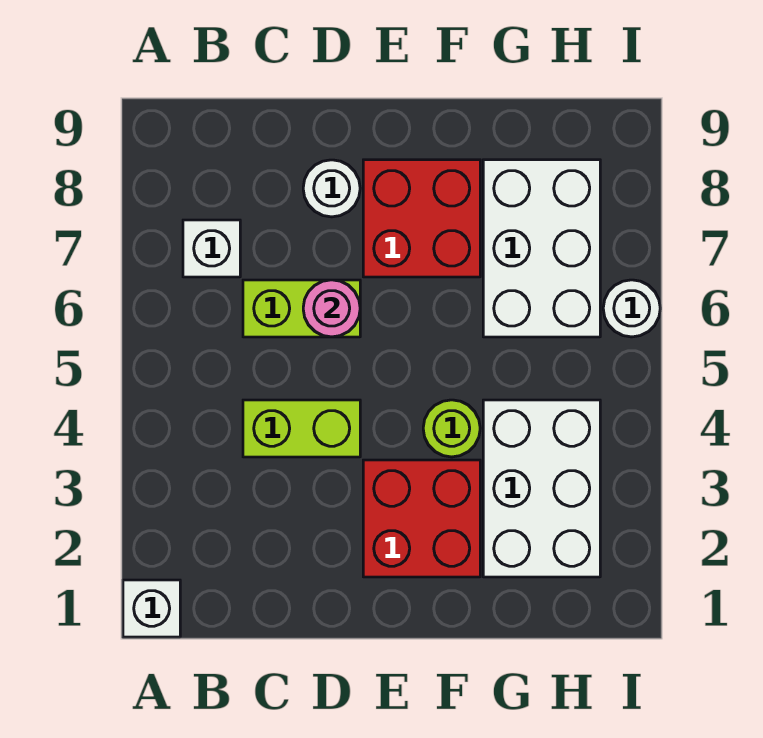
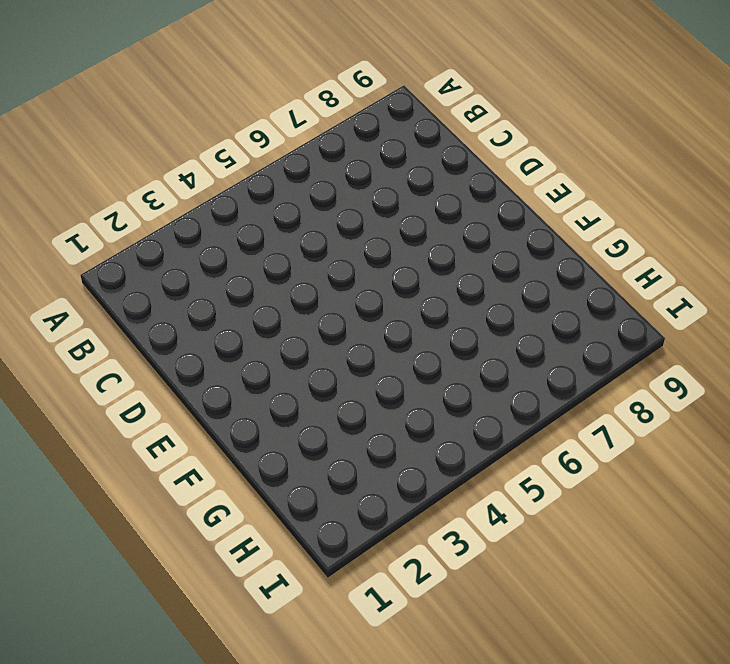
none -> white brick A1 level 1
none -> white brick B7 level 1
none -> lime brick C4:D4 level 1

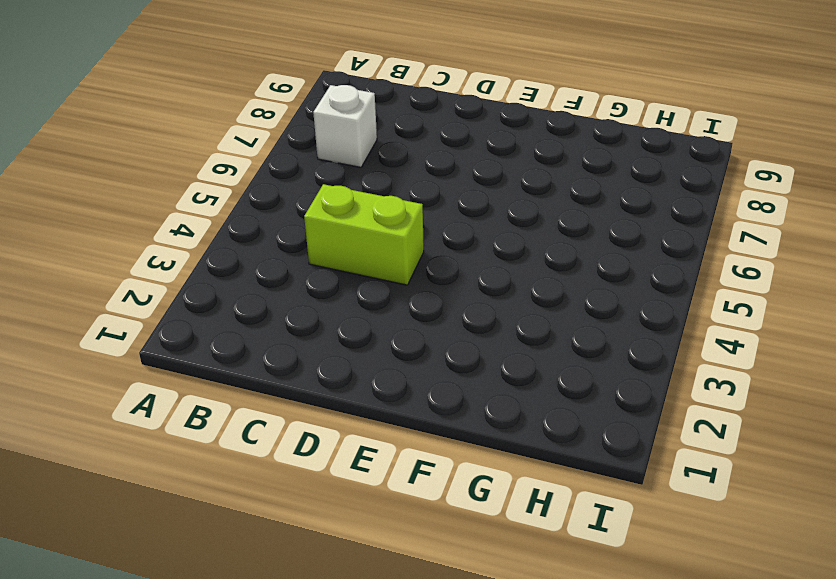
none -> white brick A1 level 1
none -> lime brick C6:D6 level 1
none -> white round brick D8 level 1

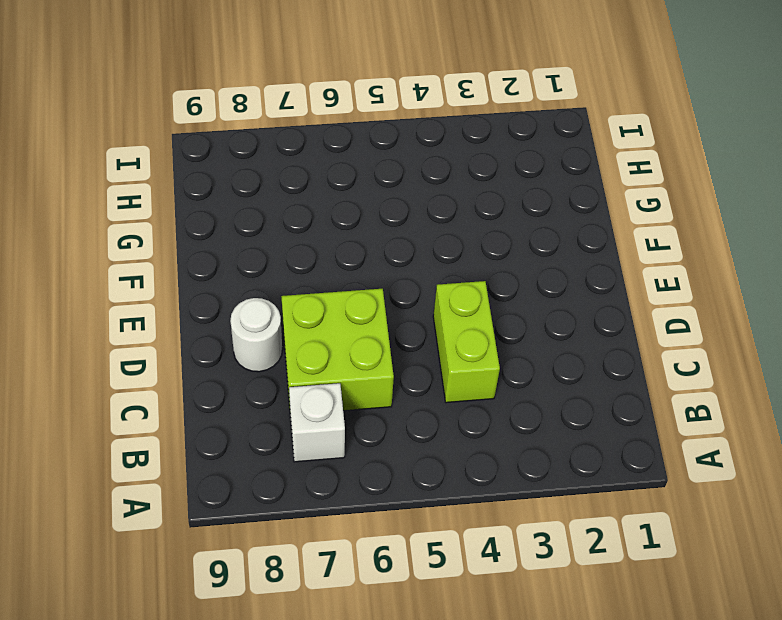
lime brick C6:D7 level 1 -> lime brick C6:D6 level 1
none -> white brick A1 level 1
none -> red brick E2:F3 level 1
none -> red brick E7:F8 level 1

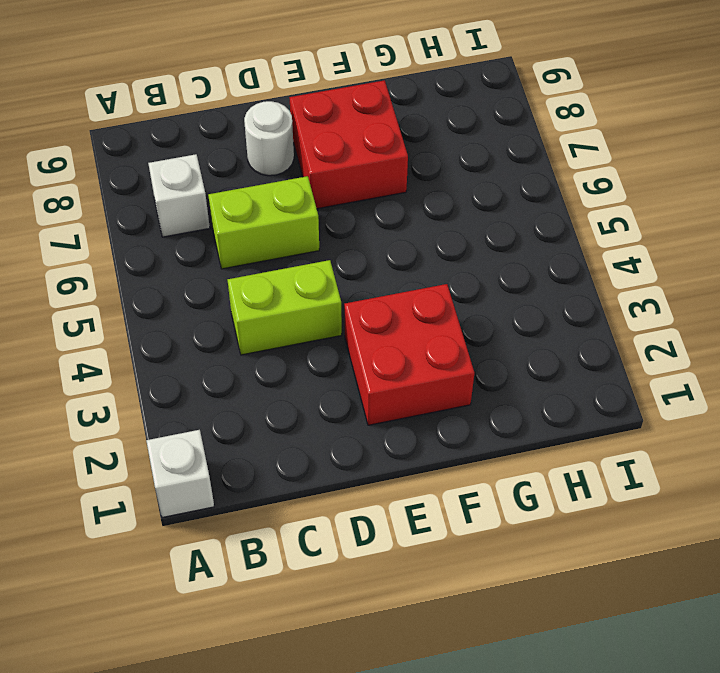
none -> lime round brick F4 level 1
none -> white brick G2:H4 level 1
none -> white brick G6:H8 level 1

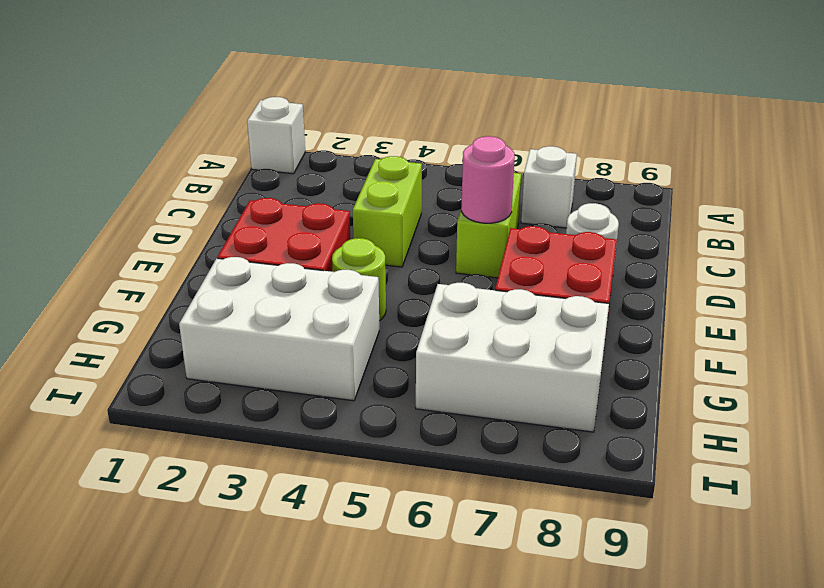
none -> white round brick I6 level 1

